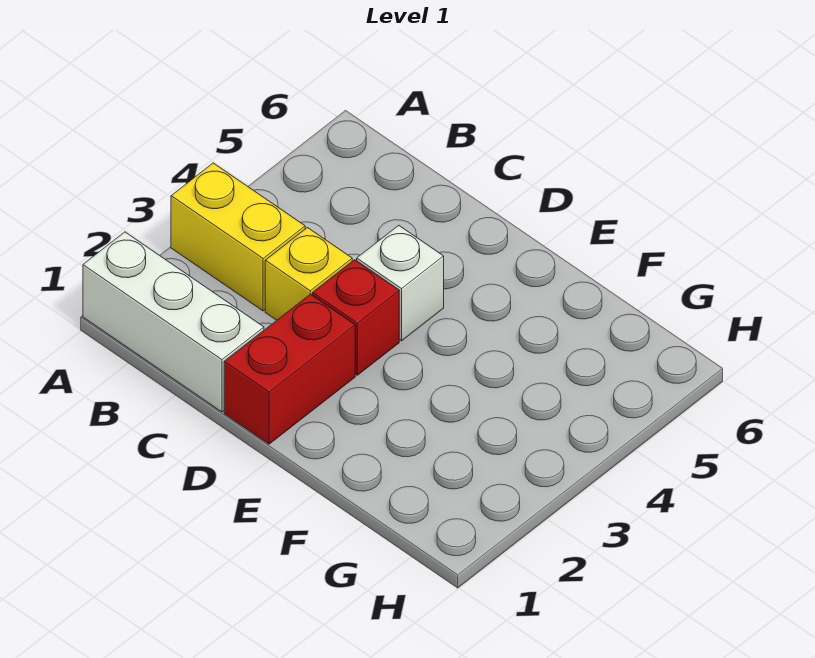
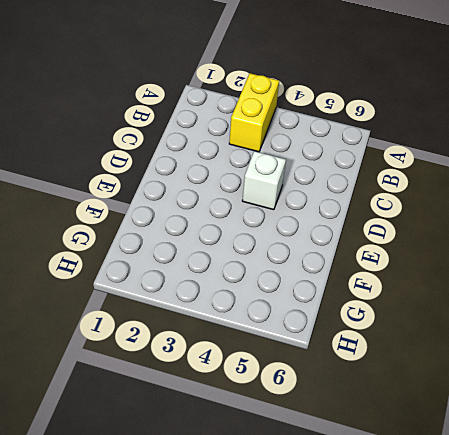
none -> white brick A1:C1 level 1
none -> yellow brick C3 level 1

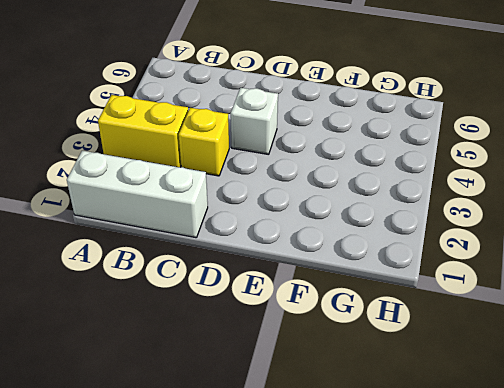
none -> red brick D1:D2 level 1
none -> red brick D3 level 1

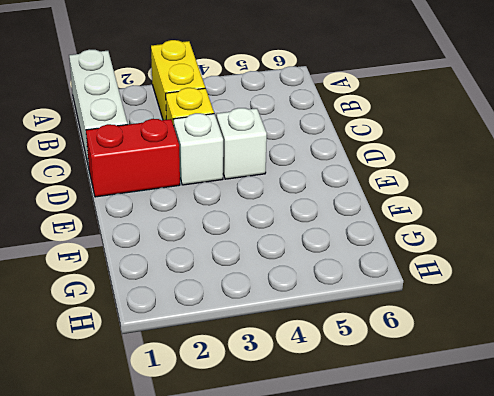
white brick D3 level 1 -> red brick D3 level 1

